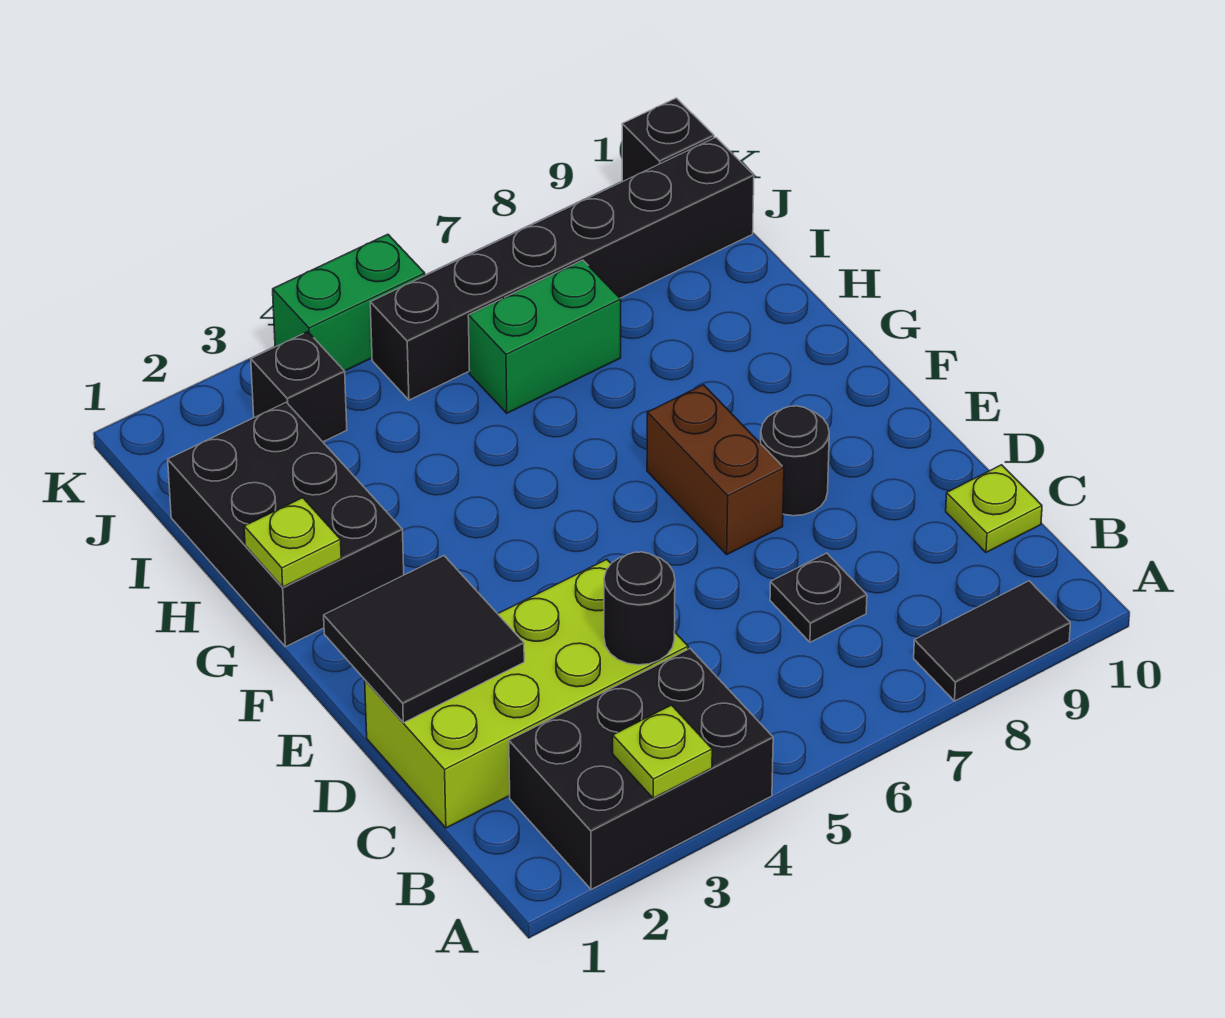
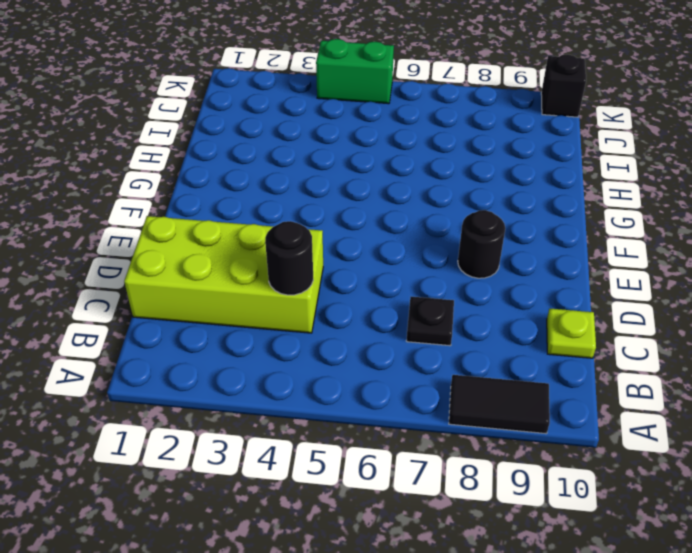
none -> black brick A2:B4 level 1
none -> brown brick E7:F7 level 1
none -> black brick G1:I2 level 1

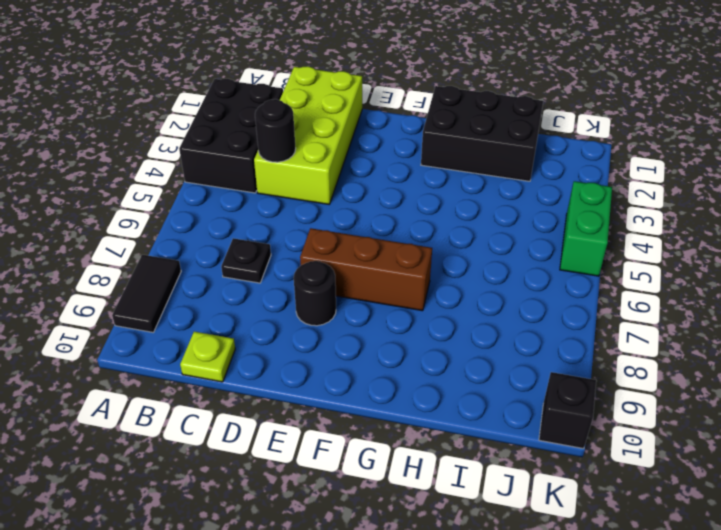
brown brick E7:G7 level 1 -> brown brick E7:F7 level 1
none -> green brick I6:I7 level 1
none -> black brick J3 level 1
none -> black brick J5:J10 level 1

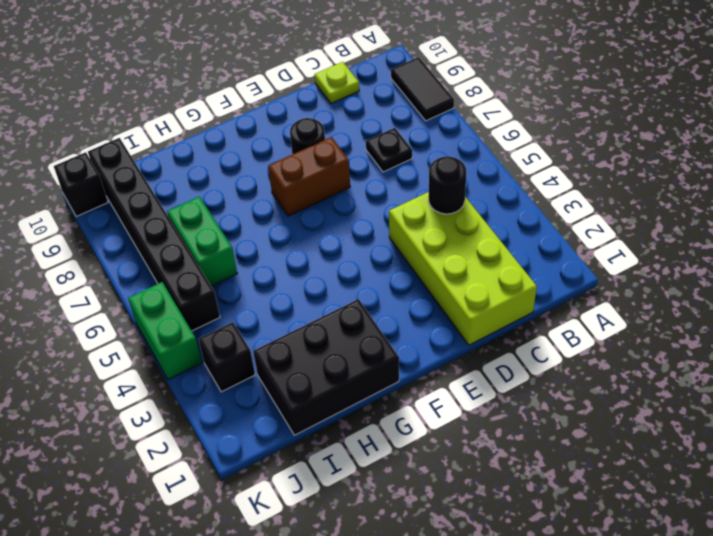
none -> black brick A2:B4 level 1
none -> lime plate A3 level 2
none -> black tile D1:E2 level 2

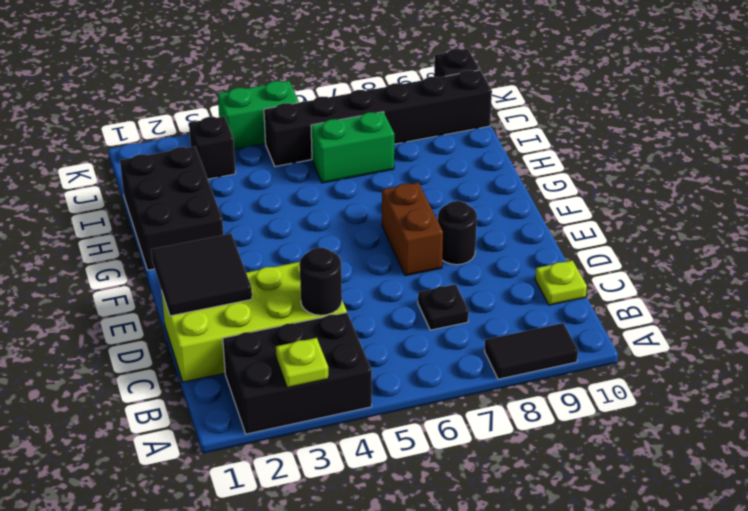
none -> lime plate G1 level 2

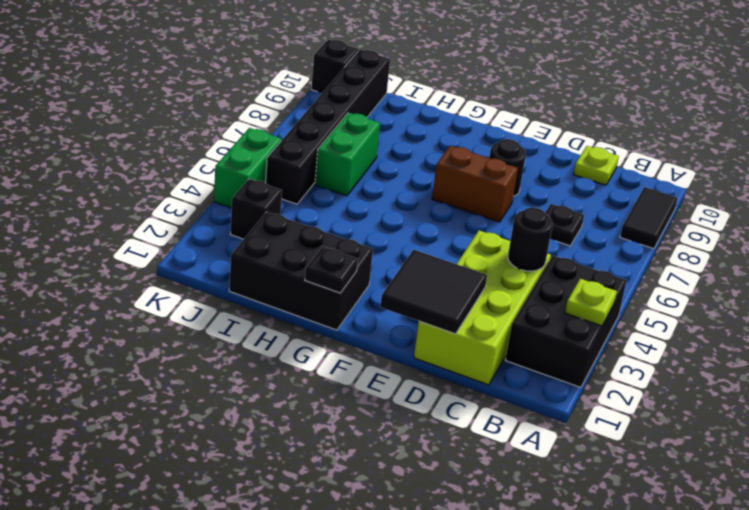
black plate G1 level 2 -> lime plate G1 level 2

